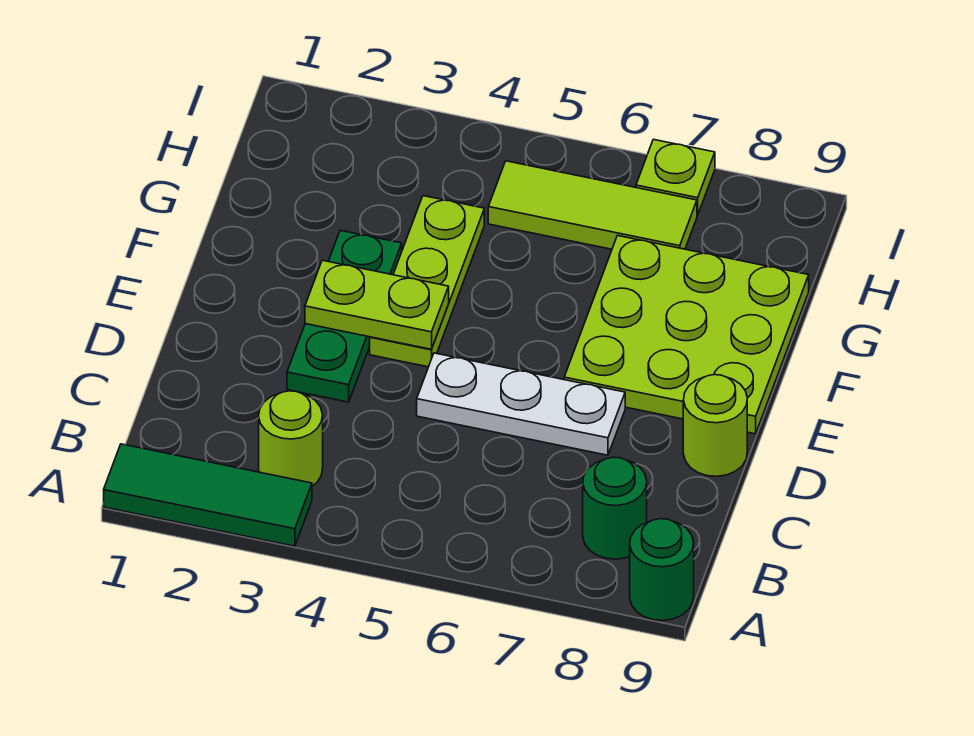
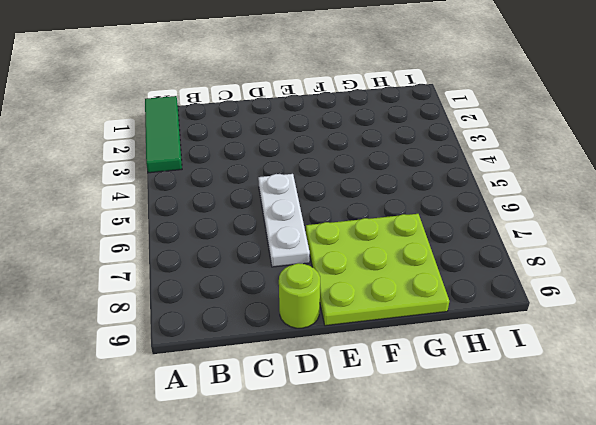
none -> green round brick A9 level 1
none -> lime round brick B3 level 1
none -> green round brick B8 level 1

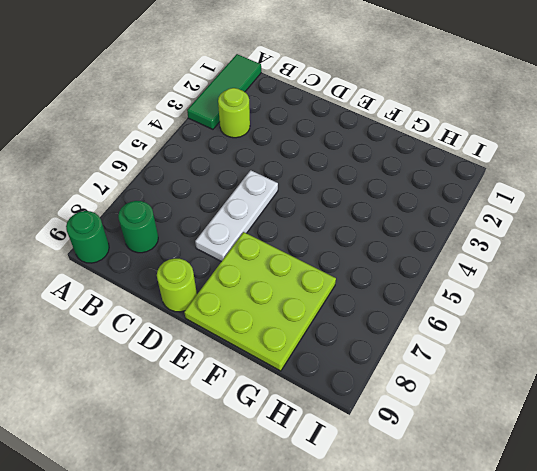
none -> green plate D3:F3 level 1
none -> lime plate E4:G4 level 1
none -> lime tile H5:H7 level 1

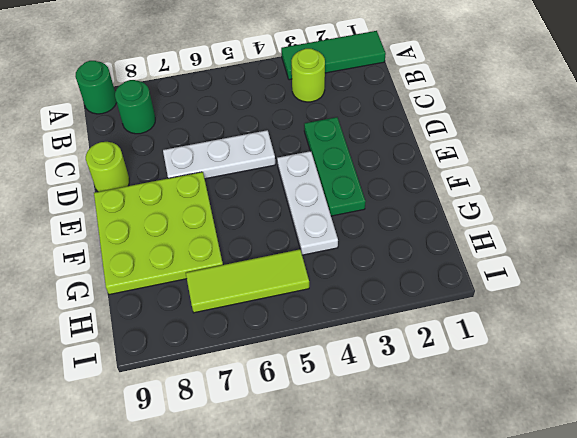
white plate E4:G4 level 1 -> lime plate E4:G4 level 1
none -> lime plate I7 level 1
none -> lime plate E3:E4 level 2

